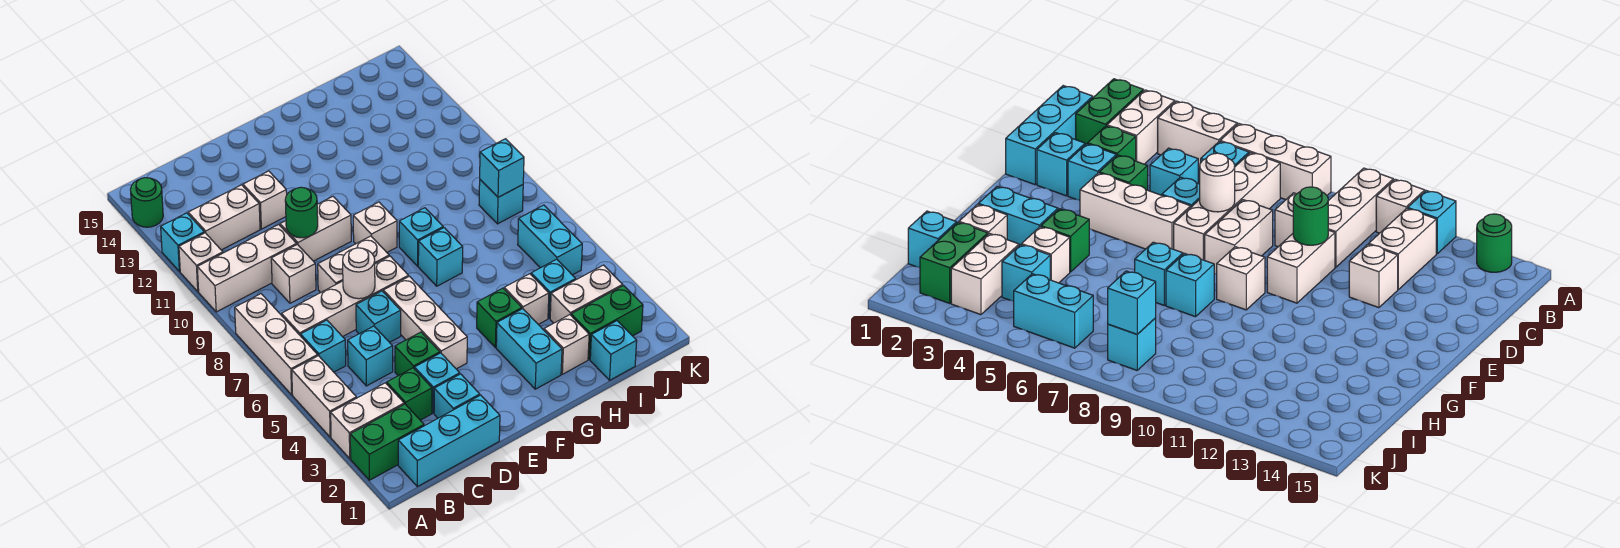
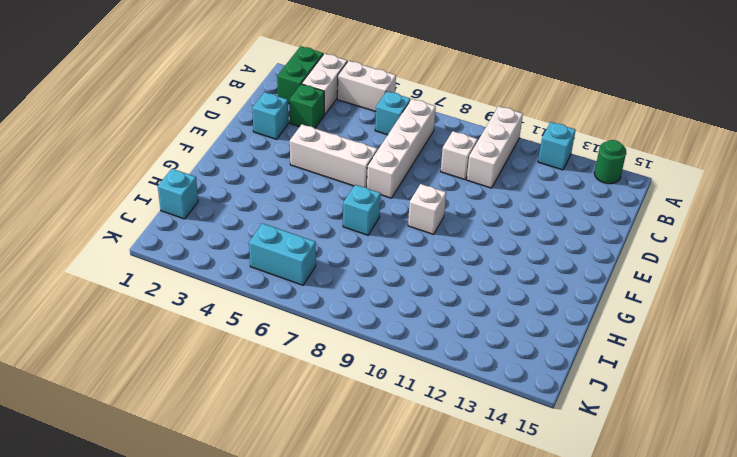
none -> white brick A6:A8 level 1
none -> white brick A11 level 1
none -> cyan brick B1:D1 level 1
none -> white brick B12:C12 level 1

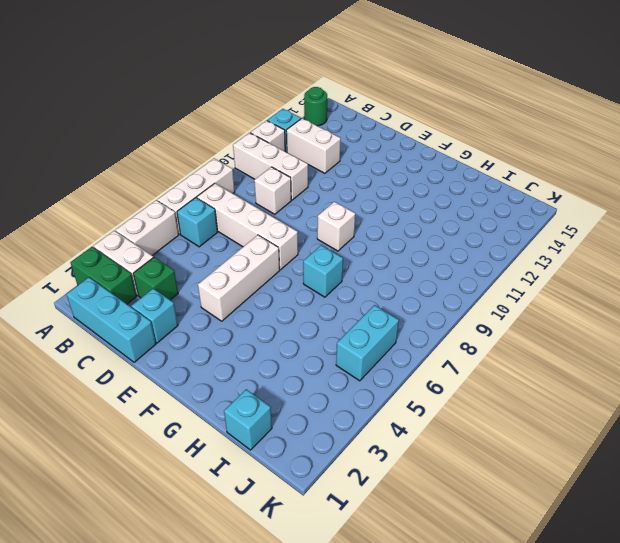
none -> cyan brick C5 level 1
none -> cyan brick D3 level 1
none -> green brick D4 level 1
none -> cyan brick D6 level 1

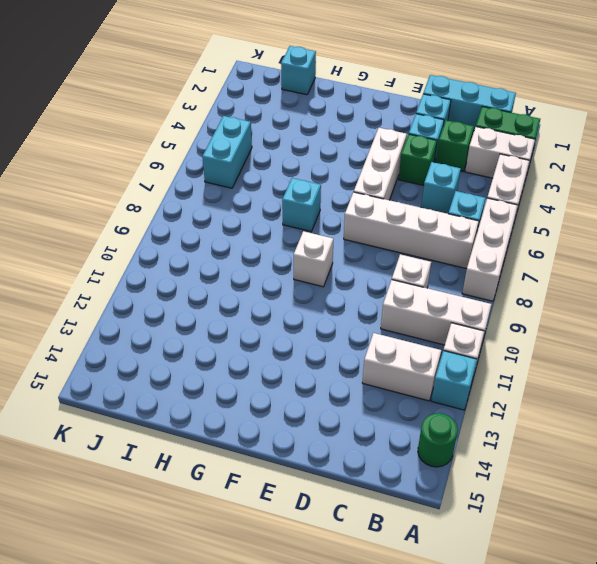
none -> cyan brick D6 level 1
none -> white brick D8:E8 level 1
none -> white brick D10:E10 level 1
none -> white brick D12 level 1

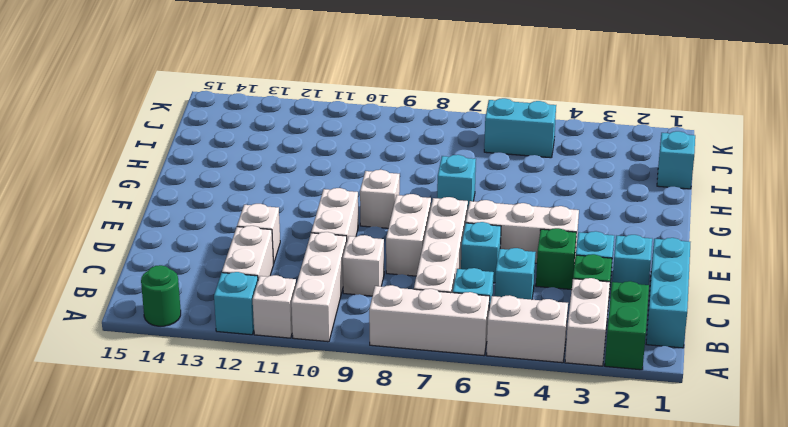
none -> cyan brick G2:G3 level 1
none -> green brick G4 level 1
none -> cyan brick G8 level 1
none -> white brick H2 level 1

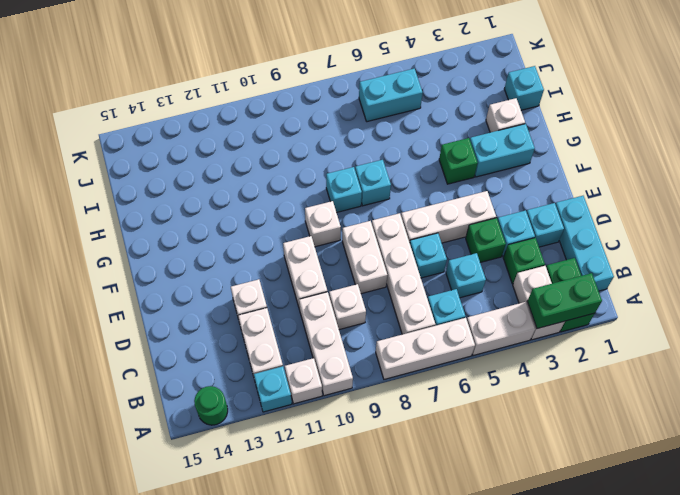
green brick A2:A3 level 2 -> green brick I2:J2 level 1
none -> white brick H4 level 1
none -> white brick I3:J3 level 1
none -> cyan brick I4 level 1
none -> cyan brick J8 level 1

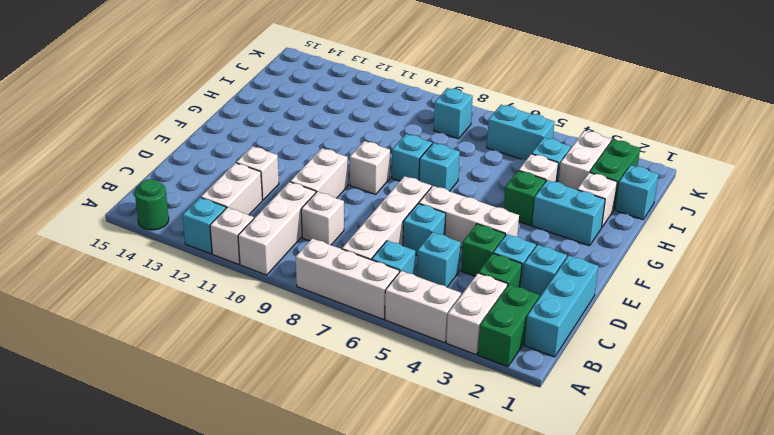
none -> white brick D8:E8 level 1
none -> white round brick D7 level 2
none -> green round brick D10 level 2
none -> cyan brick J8 level 2

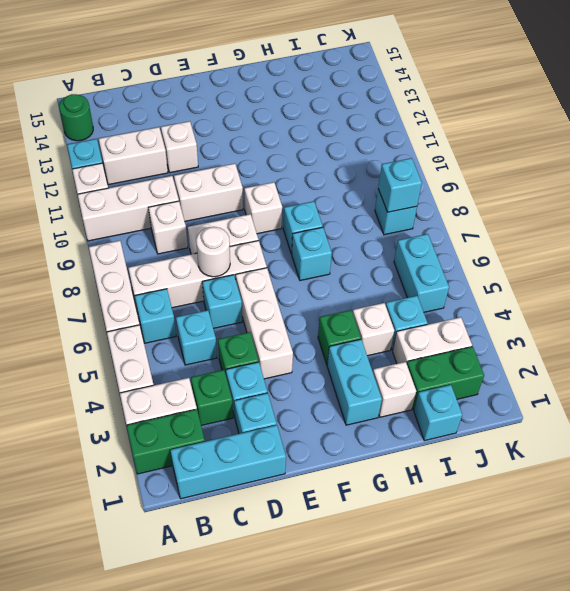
none -> green round brick D10 level 2

